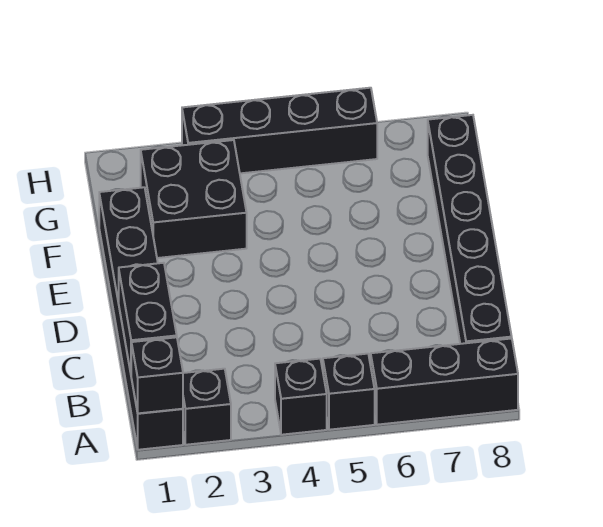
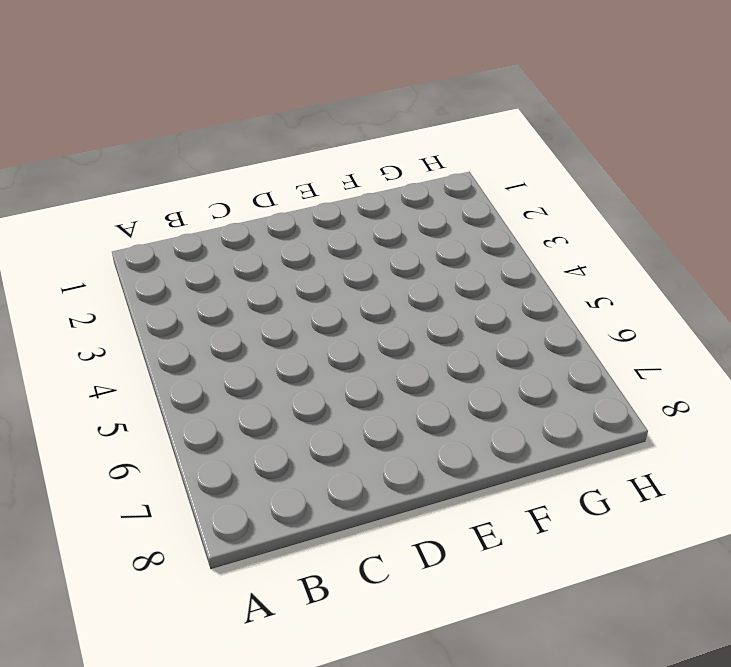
none -> black brick A1:F1 level 1
none -> black brick A2 level 1

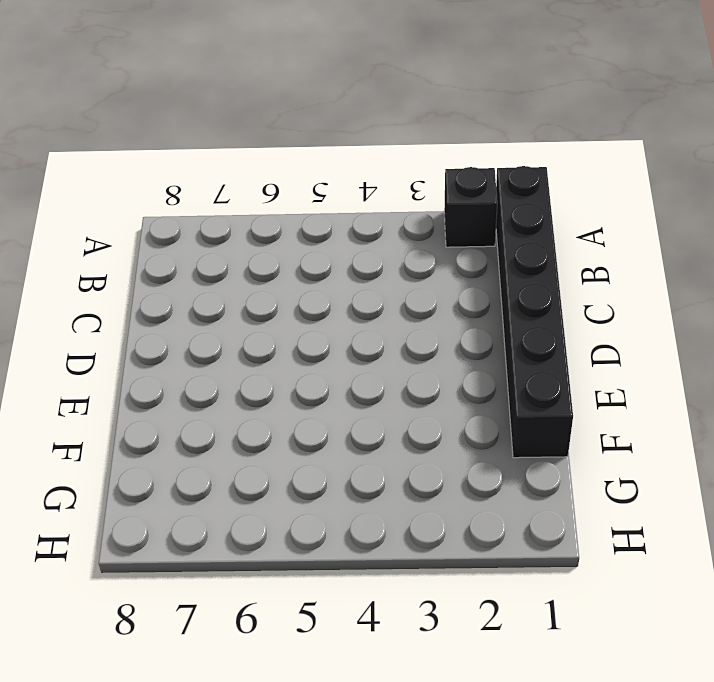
none -> black brick A4 level 1
none -> black brick A5 level 1

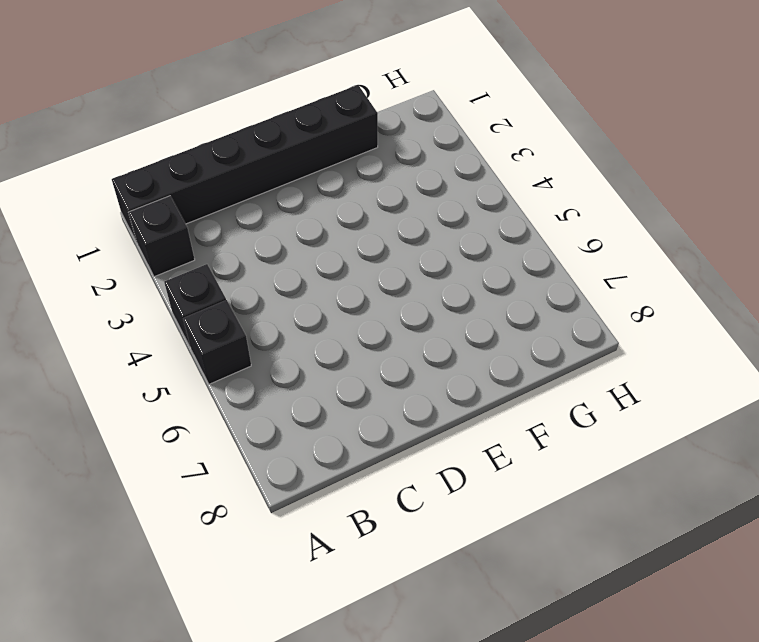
none -> black brick A6:A8 level 1
none -> black brick B8:G8 level 1

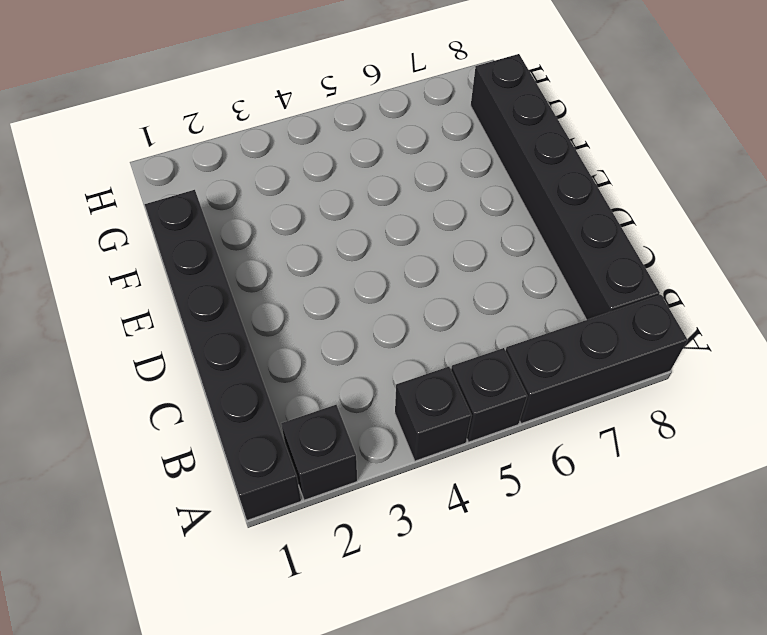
none -> black brick F2:G3 level 1
none -> black brick H3:H6 level 1

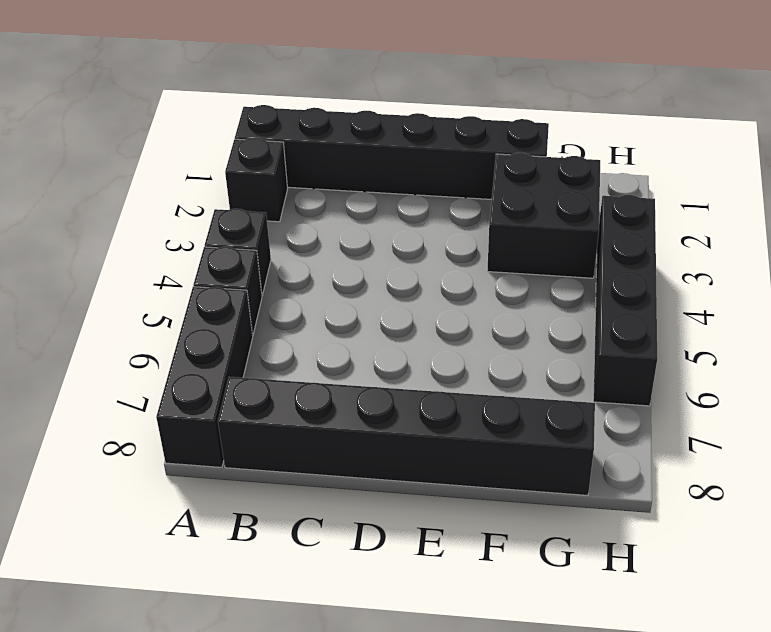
none -> black brick A1 level 2
none -> black brick B1:C1 level 2

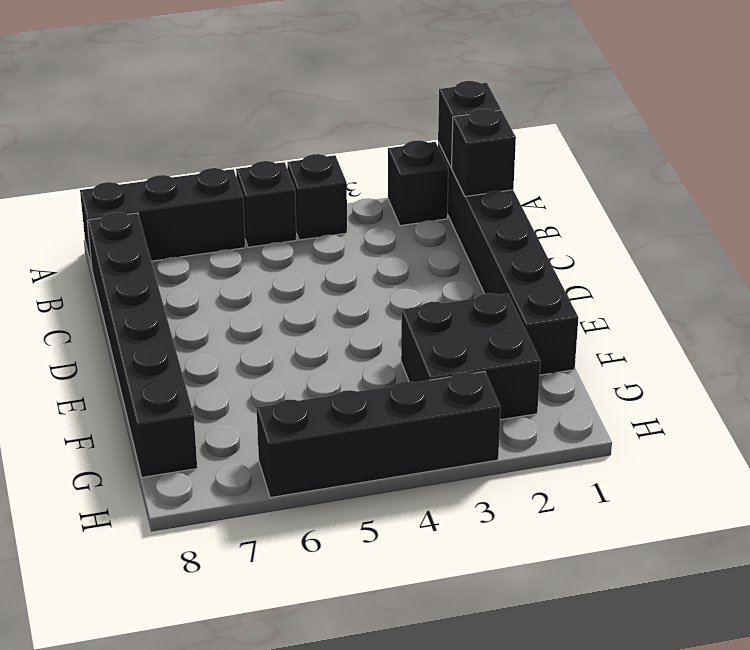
black brick B1 level 2 -> black brick B1:C1 level 2

